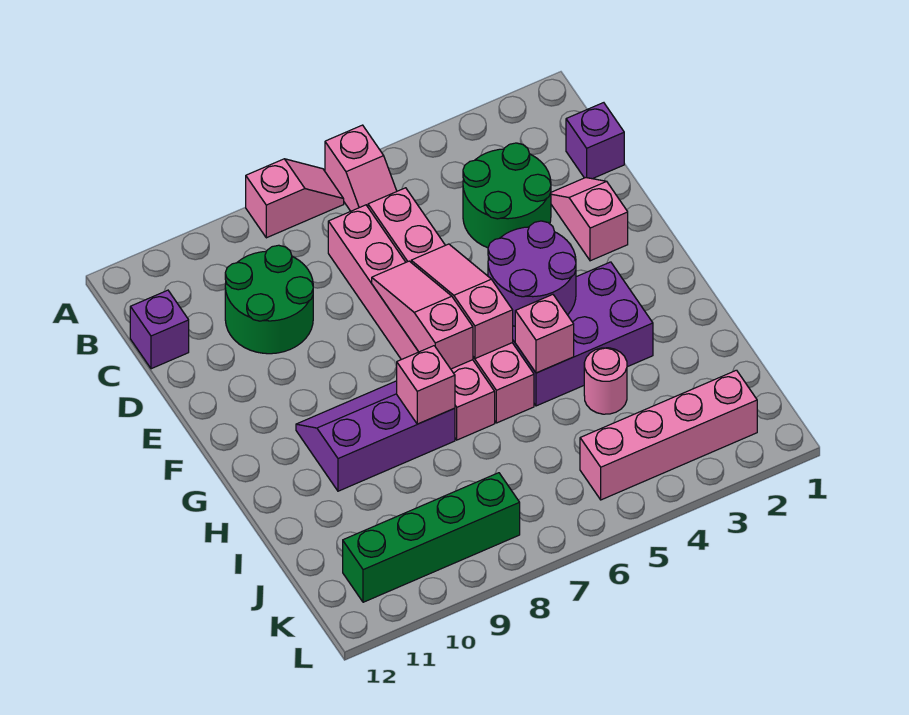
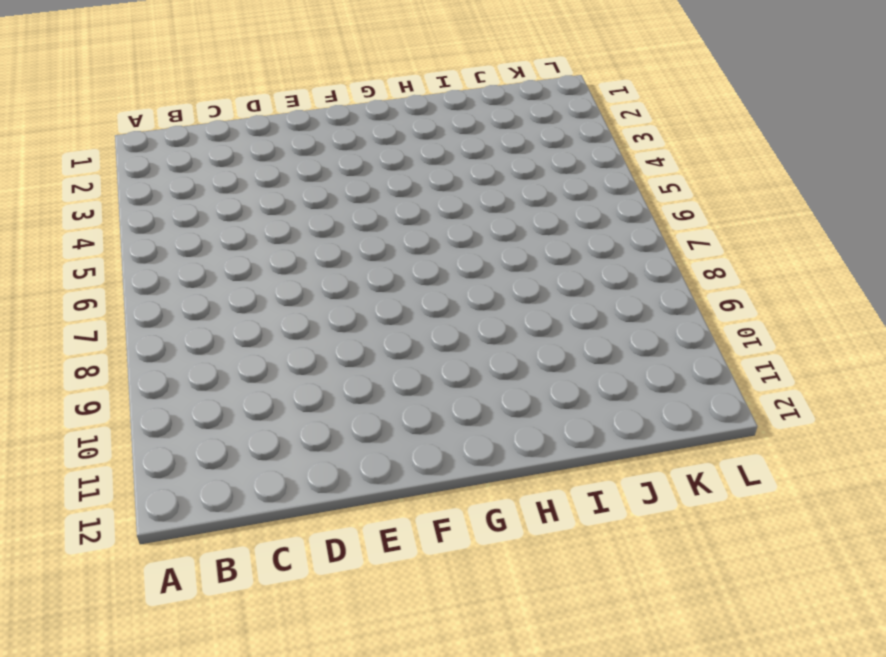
none -> pink slope A6:B6 level 1 top A
none -> pink slope A7:A8 level 1 top 8
none -> purple brick C1 level 1

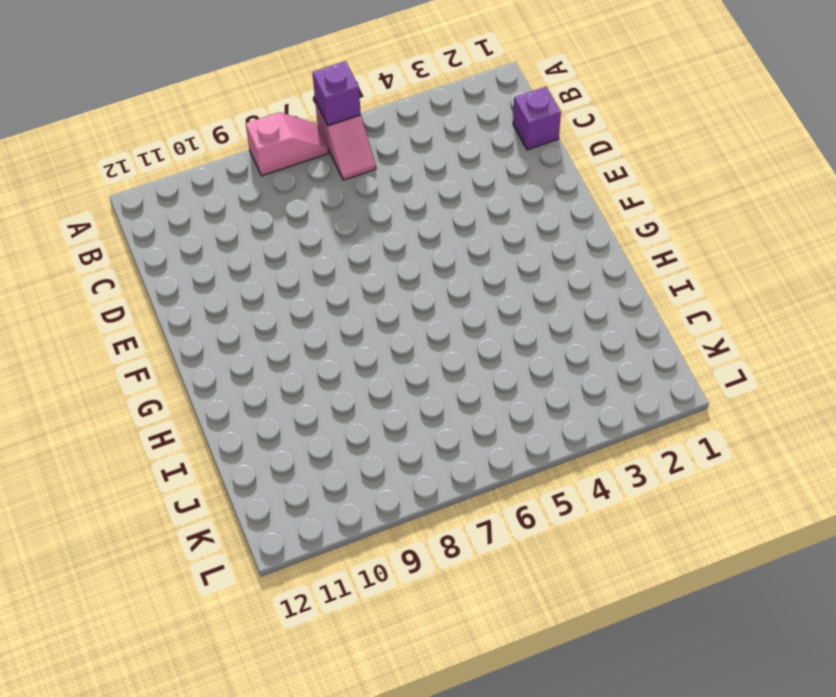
purple brick A6 level 2 -> purple brick C12 level 1
none -> green round brick C3:D4 level 1
none -> pink brick C6:H6 level 1
none -> pink brick C7:H7 level 1

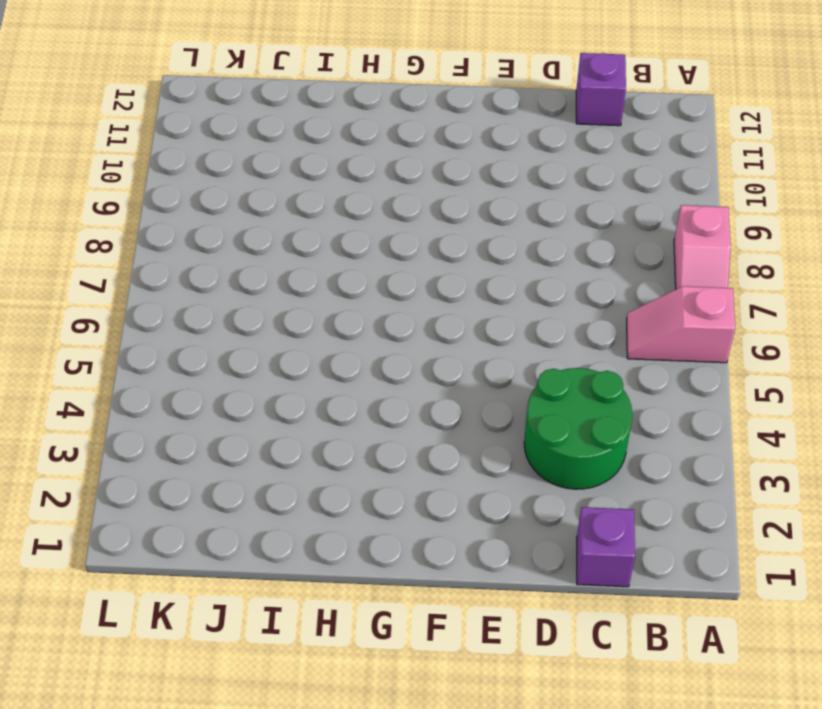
none -> pink brick C6:H6 level 1
none -> pink brick C7:H7 level 1
none -> green round brick C9:D10 level 1

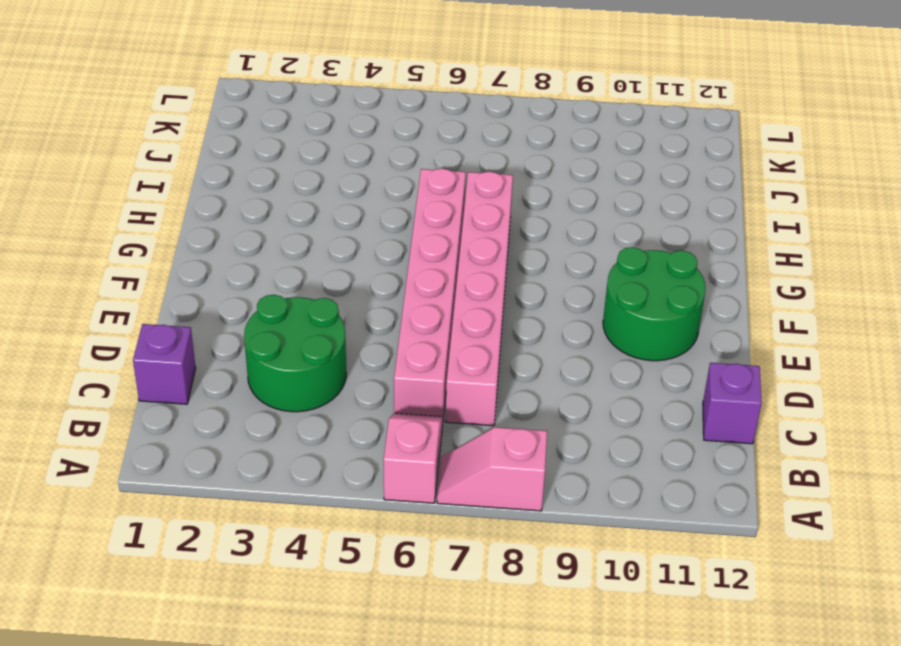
green round brick E10:F11 level 1 -> green round brick C9:D10 level 1
none -> pink slope D2:E2 level 1 top E
none -> purple brick G3:H5 level 1
none -> purple slope G8:H10 level 1 top H

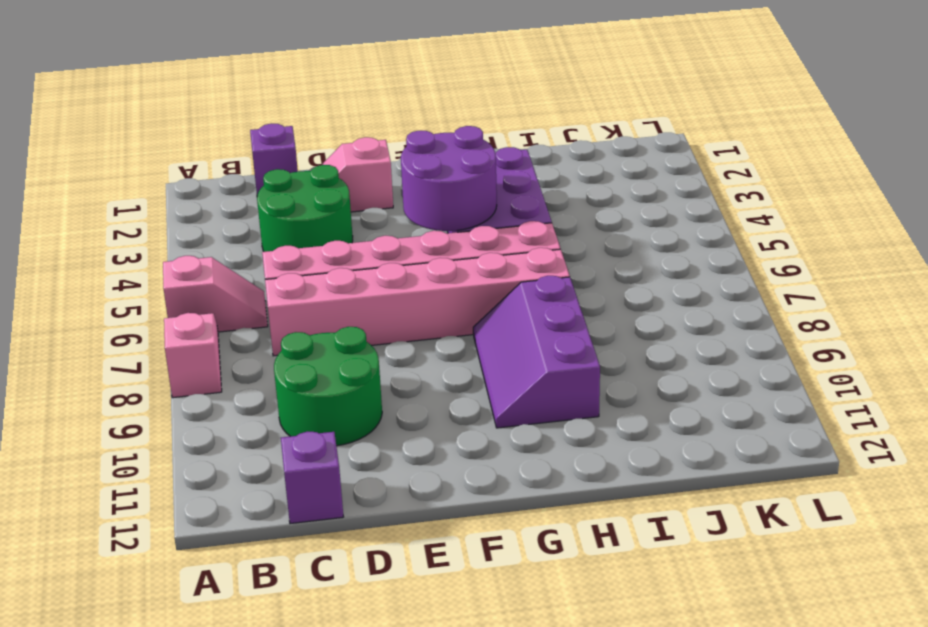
none -> pink round brick I4 level 1
none -> pink brick K2:K5 level 1
none -> green brick K8:K11 level 1

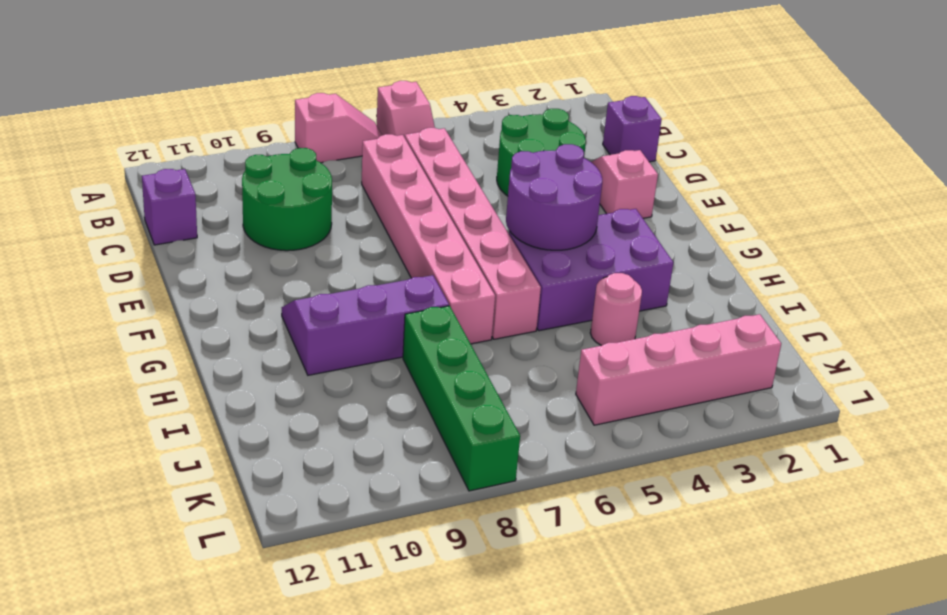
green brick I8:L8 level 1 -> green brick K8:K11 level 1
none -> pink slope E6:G6 level 2 top G
none -> pink slope E7:G7 level 2 top G
none -> pink brick H5 level 2

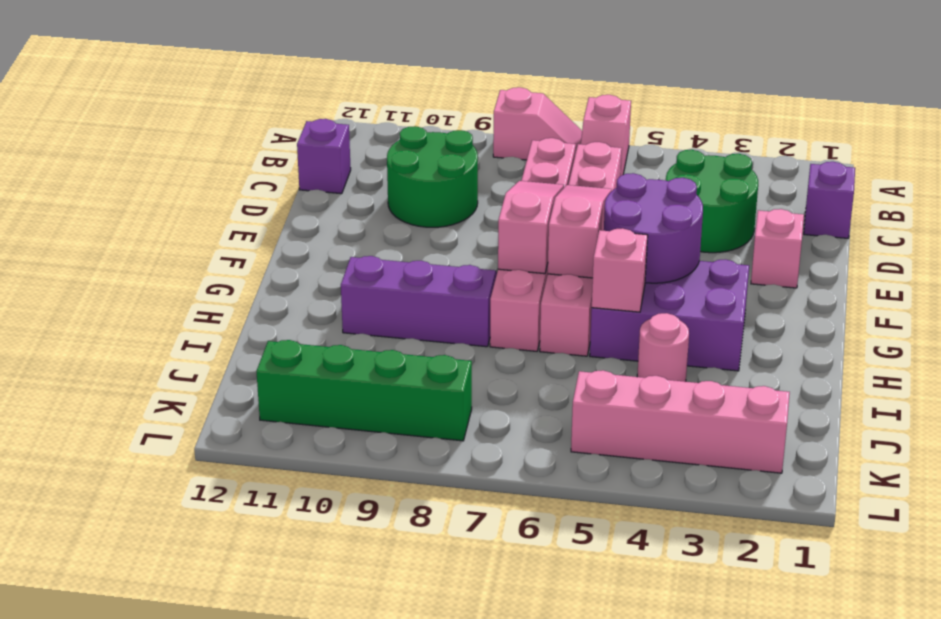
none -> pink brick H8 level 2

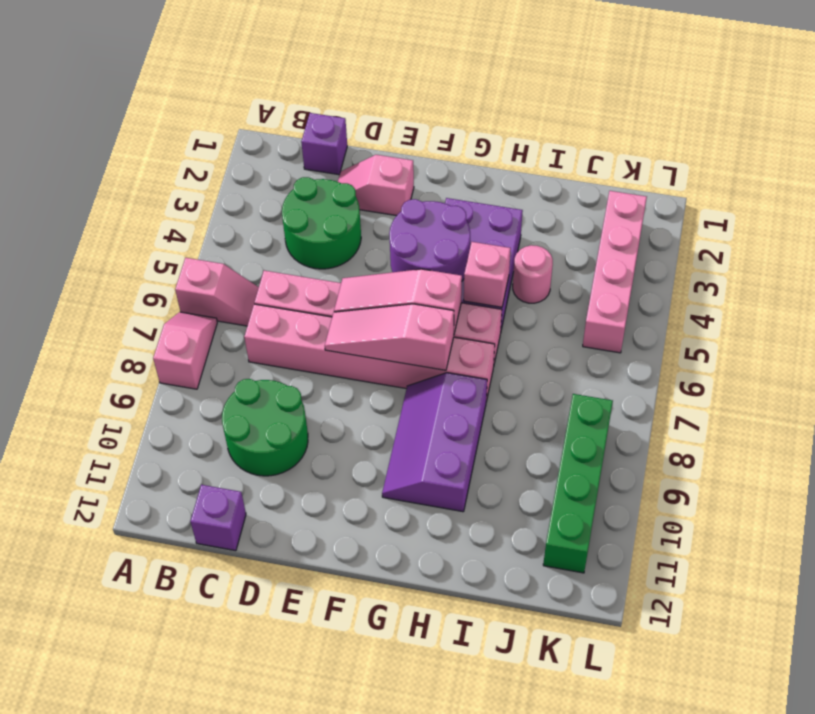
none -> pink brick H8 level 2

